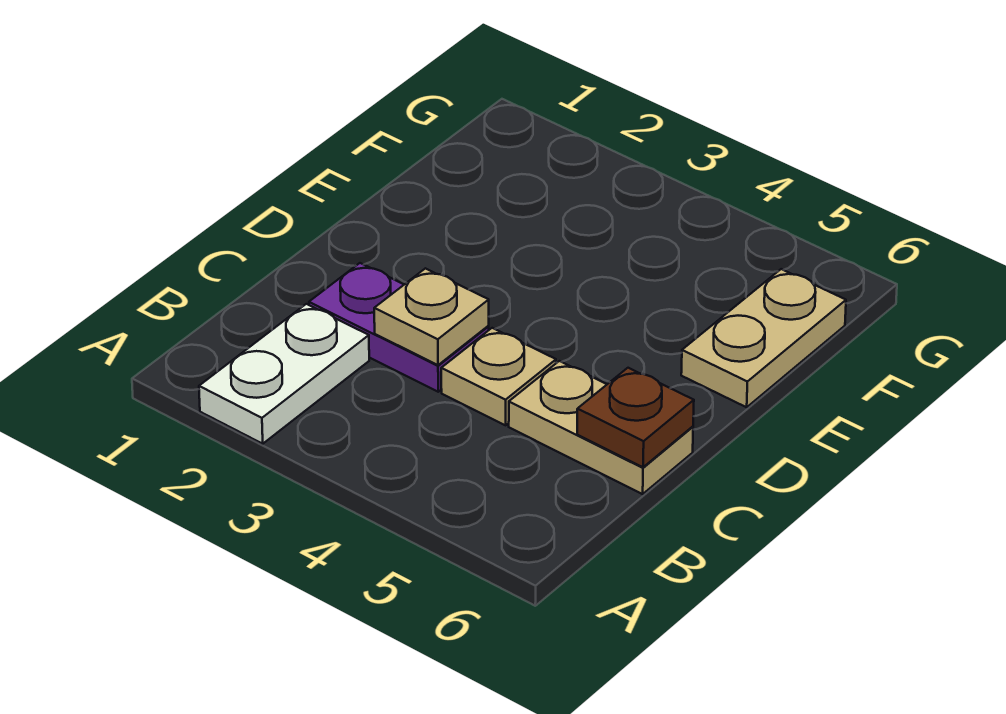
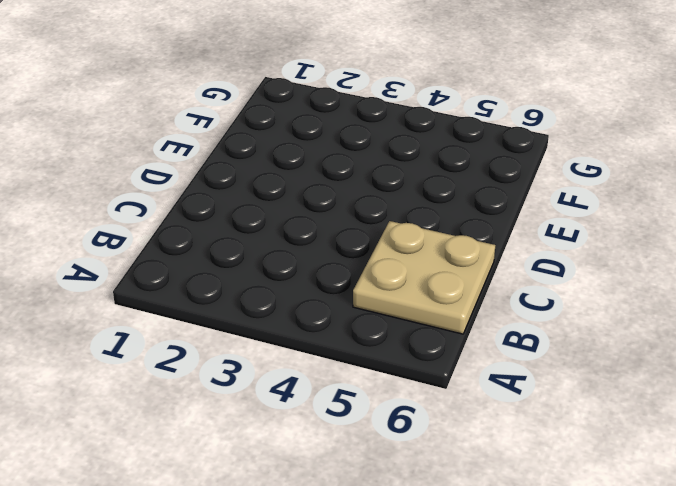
tan plate B5:C6 level 1 -> tan plate C5:C6 level 1
none -> white plate A2:B2 level 1
none -> purple plate C2:C3 level 1

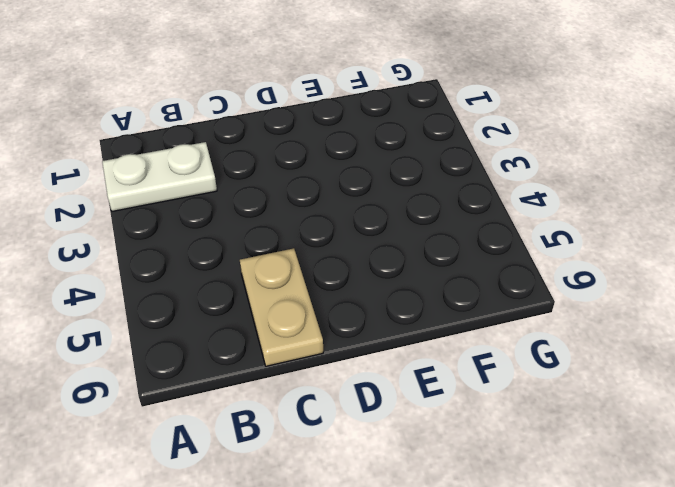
none -> purple plate C2:C3 level 1
none -> tan plate C4 level 1

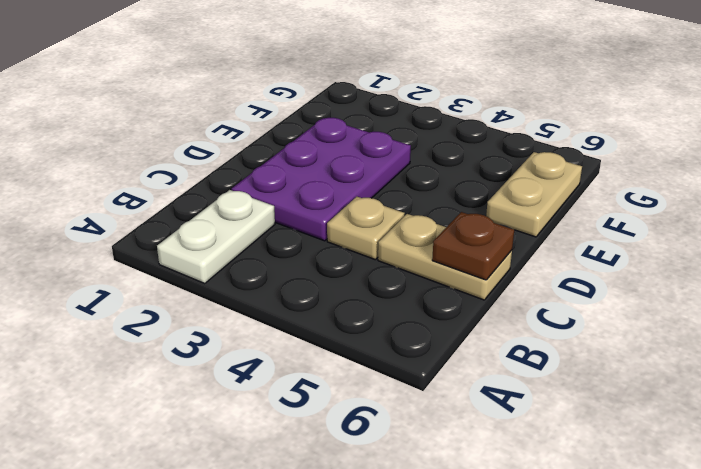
purple plate C2:E3 level 1 -> purple plate C2:C3 level 1
none -> tan plate C3 level 2

